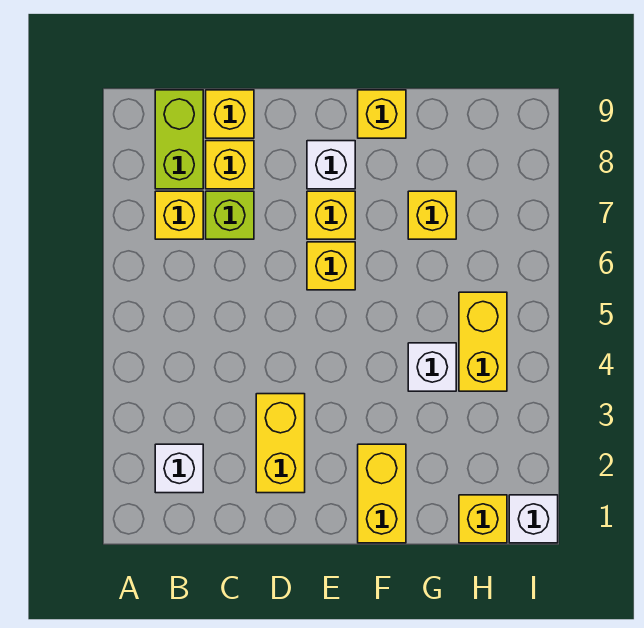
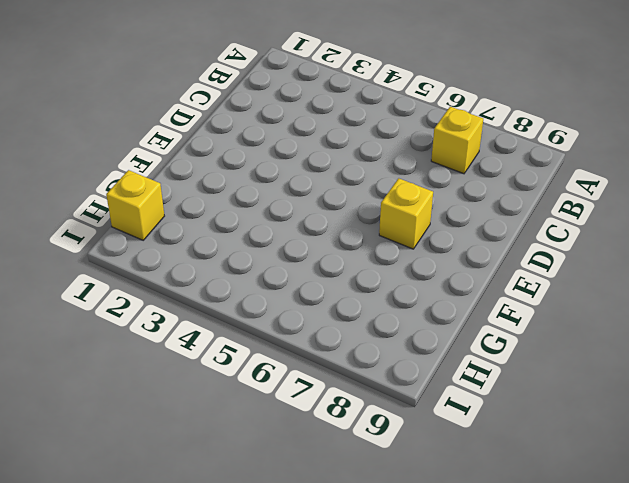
none -> white brick B2 level 1
none -> lime brick B8:B9 level 1
none -> lime brick C7 level 1

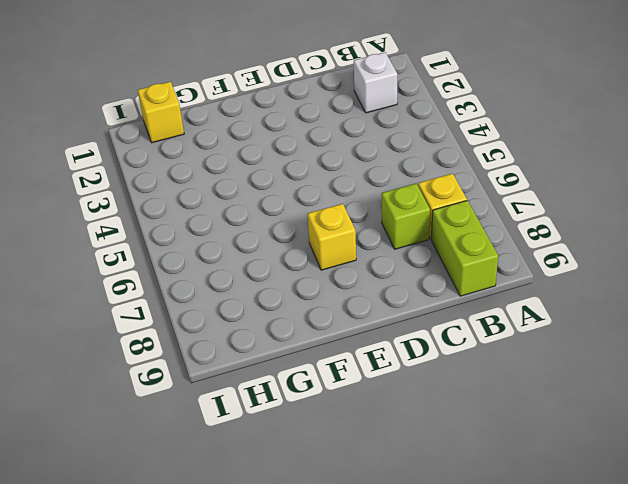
none -> yellow brick C8 level 1
none -> yellow brick C9 level 1
none -> yellow brick D2:D3 level 1

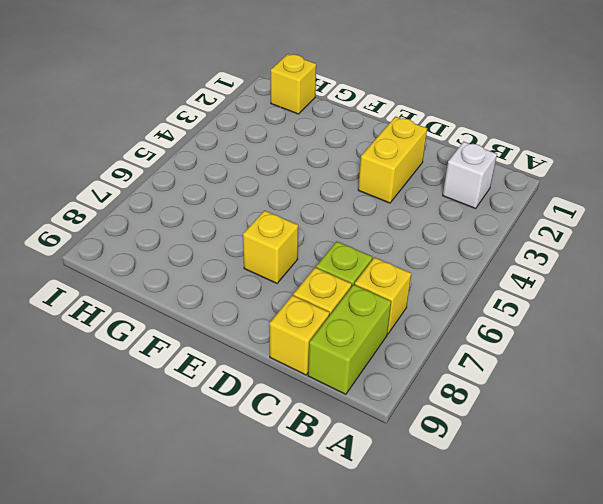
none -> yellow brick E6 level 1
none -> white brick E8 level 1
none -> yellow brick F1:F2 level 1

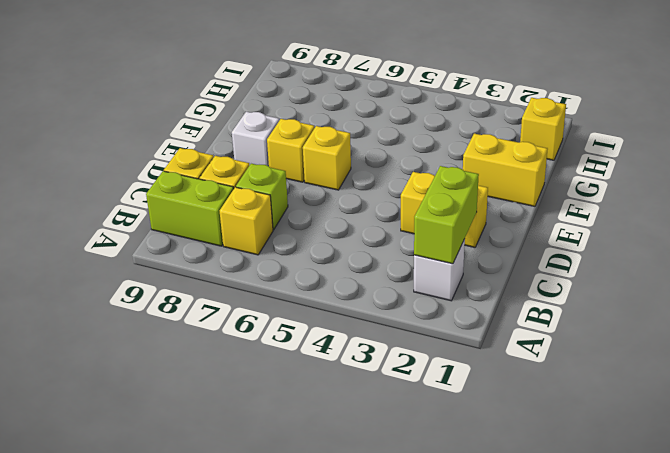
lime brick B2:C2 level 2 -> none
none -> yellow brick F9 level 1
none -> white brick G4 level 1
none -> yellow brick G7 level 1

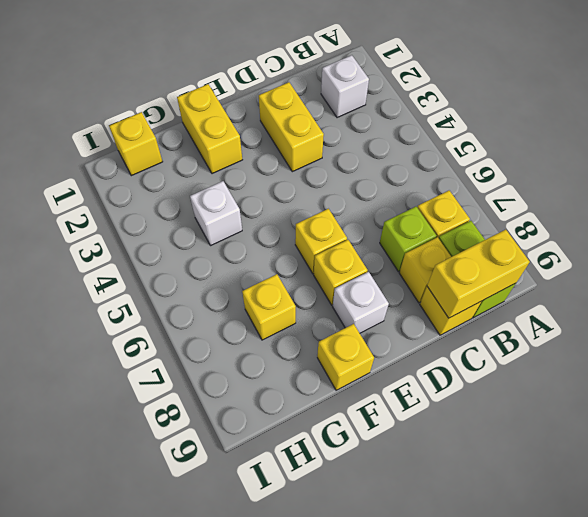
yellow brick B9:C9 level 2 -> yellow brick H4:H5 level 1
none -> white brick I1 level 1

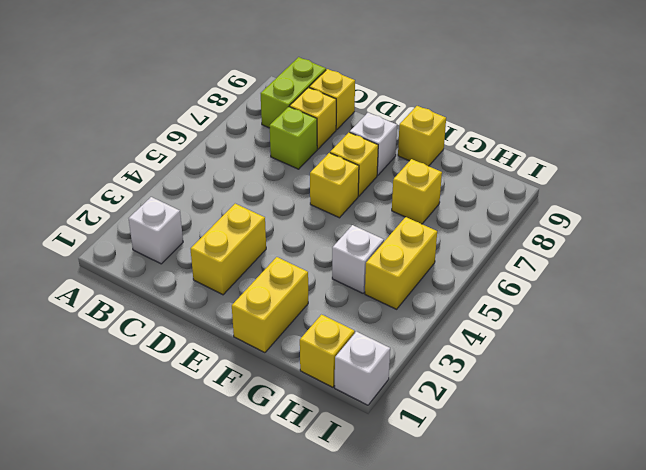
none -> yellow brick B7 level 1

